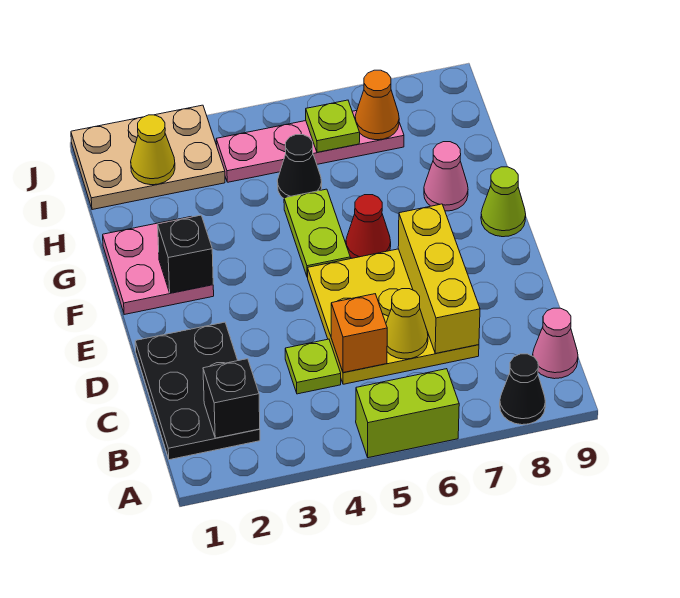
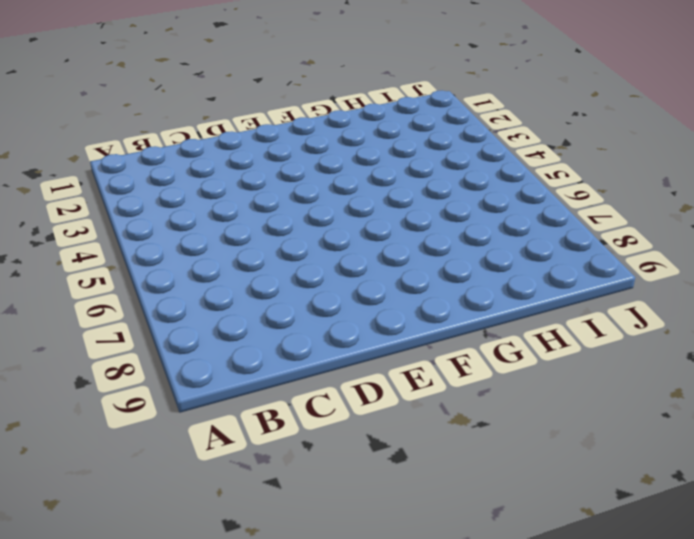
none -> lime brick A5:A6 level 1
none -> black cone A8 level 1
none -> black plate B1:D2 level 1

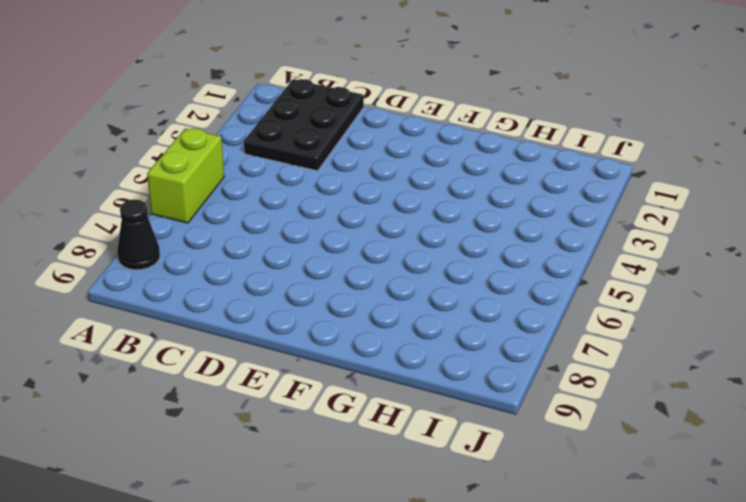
black plate B1:C3 level 1 -> black plate B1:D2 level 1
none -> pink cone B9 level 1
none -> lime plate C4 level 1
none -> yellow plate C5:E7 level 1

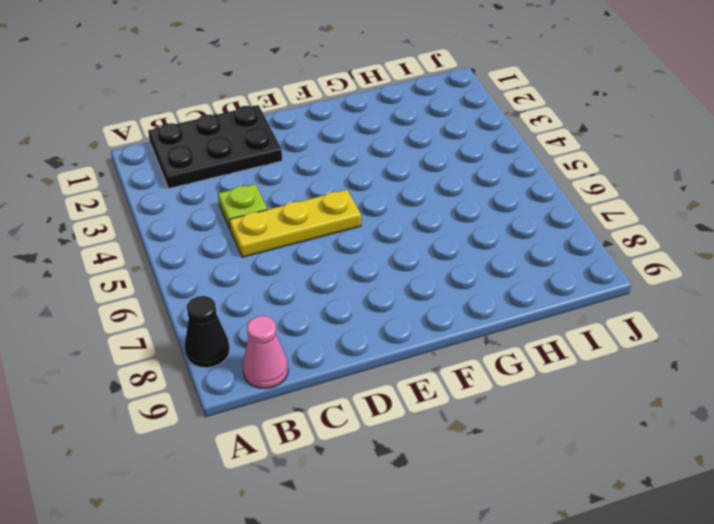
yellow plate C5:E5 level 1 -> yellow plate C5:E7 level 1
none -> lime brick A5:A6 level 1
none -> pink plate F1:G2 level 1
none -> lime plate F5:G5 level 1

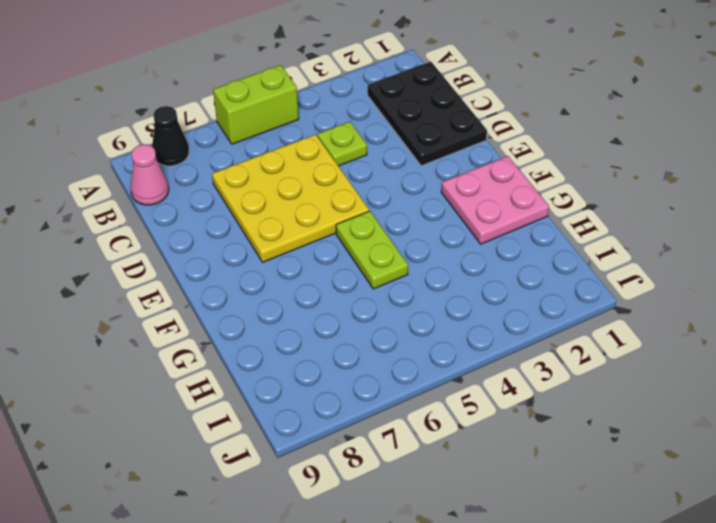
none -> red cone F6 level 1
none -> lime cone F9 level 1
none -> pink cone G8 level 1

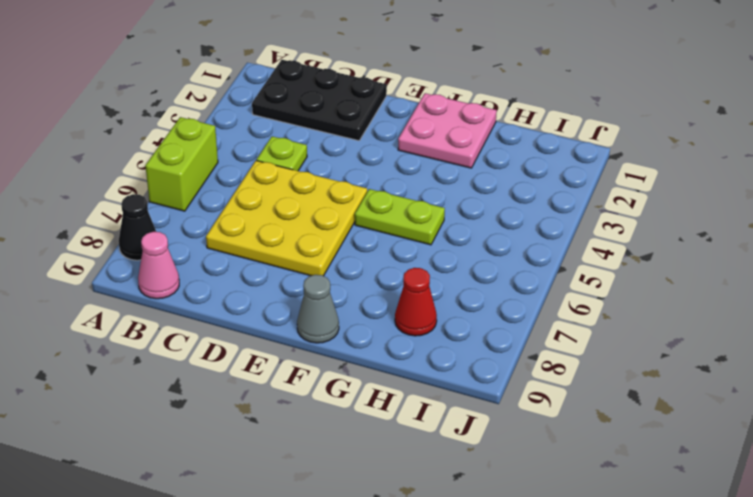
grey cone F9 level 1 -> lime cone F9 level 1
red cone H8 level 1 -> red cone F6 level 1
none -> pink cone G8 level 1
none -> black cone H5 level 1
none -> tan plate I1:J3 level 1

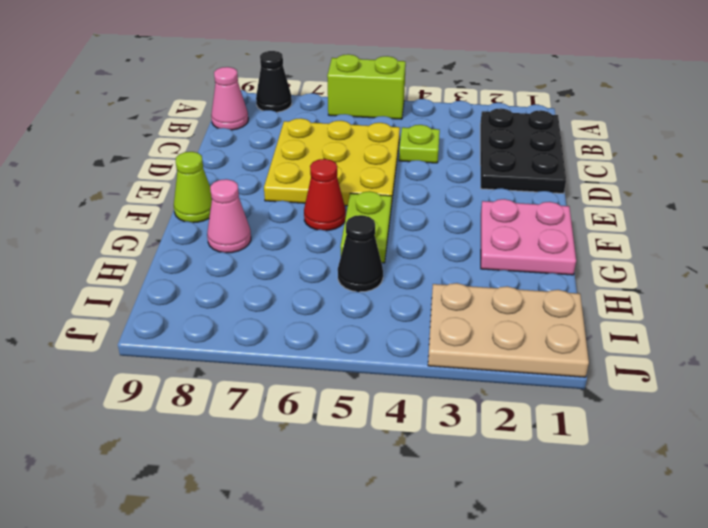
none -> pink plate I4:I7 level 1
none -> black brick B2 level 2
none -> orange brick C5 level 2

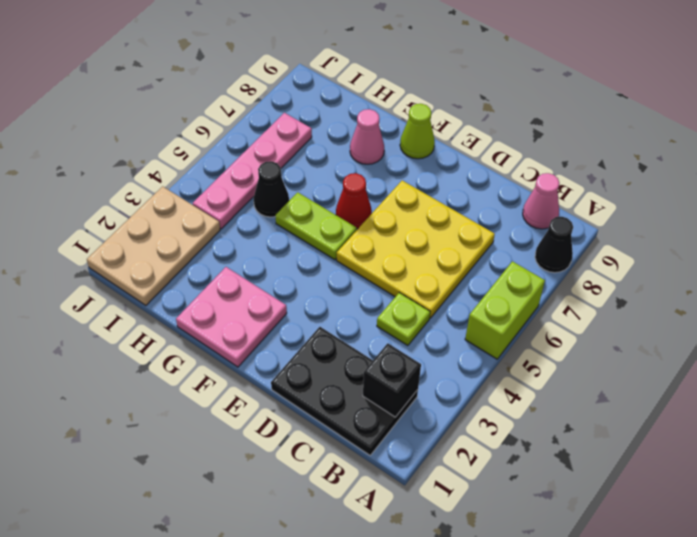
none -> orange brick C5 level 2
none -> yellow cone C6 level 2
none -> yellow brick C7:E7 level 2

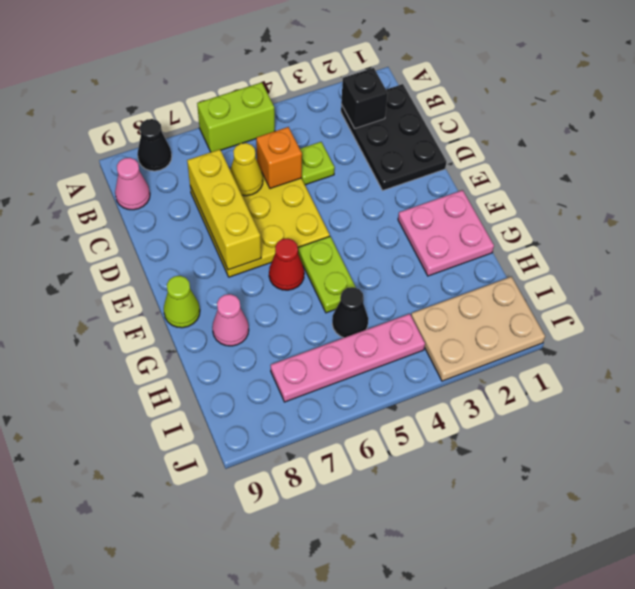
none -> black brick F2 level 2
none -> yellow cone I2 level 2
none -> lime plate I6 level 2

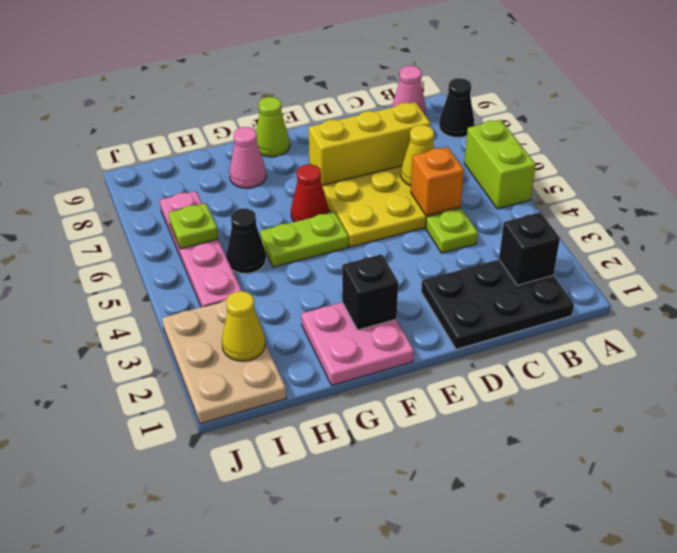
none -> orange cone I7 level 2

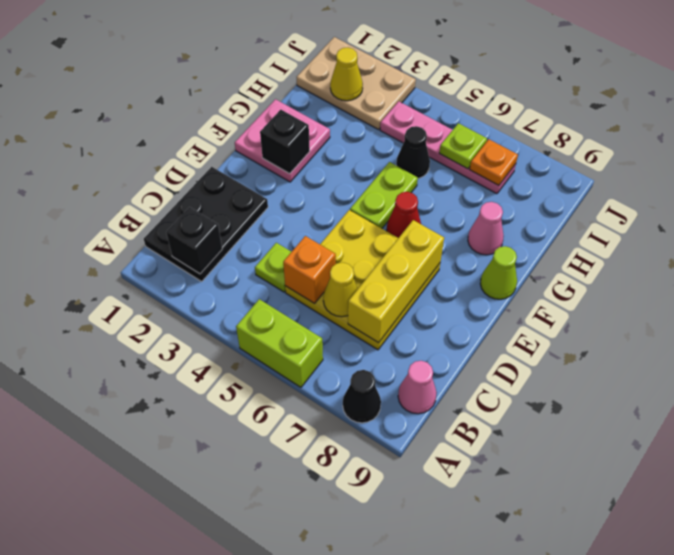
orange plate I7 level 2 -> orange cone I7 level 2

